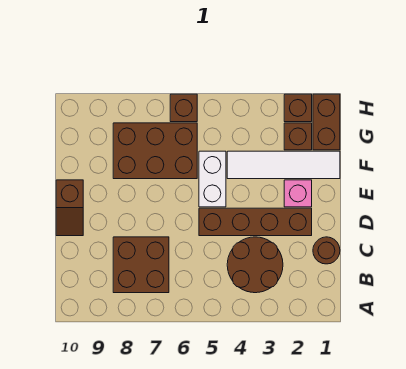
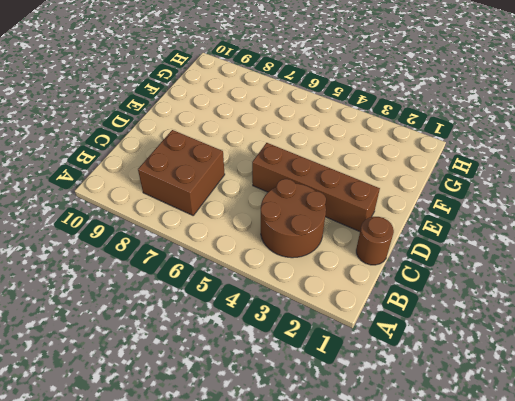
none -> brown slope D10:E10 level 1 top E
none -> pink brick E2 level 1
none -> white brick E5:F5 level 1

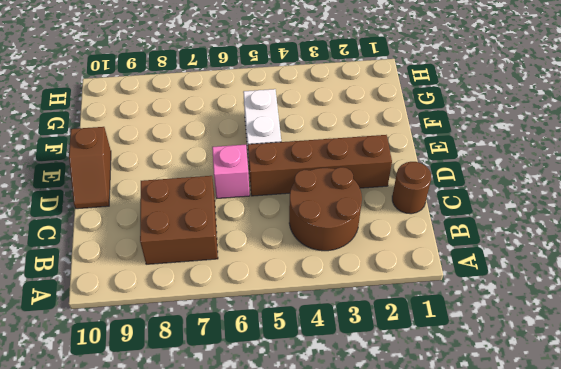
pink brick D6 level 1 -> pink brick E2 level 1
none -> white tile F1:F4 level 1
none -> brown brick F6:G8 level 1
none -> brown brick G1:H1 level 1

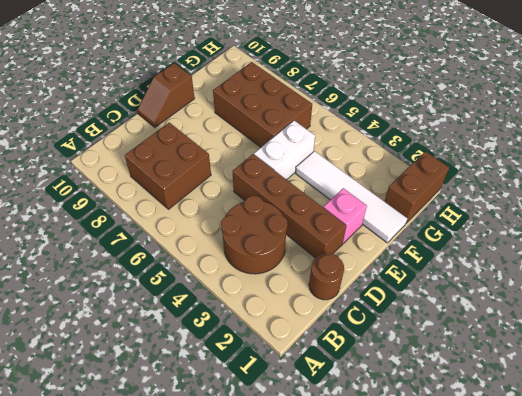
none -> brown brick G2 level 1
none -> brown brick H2 level 1
none -> brown brick H6 level 1

